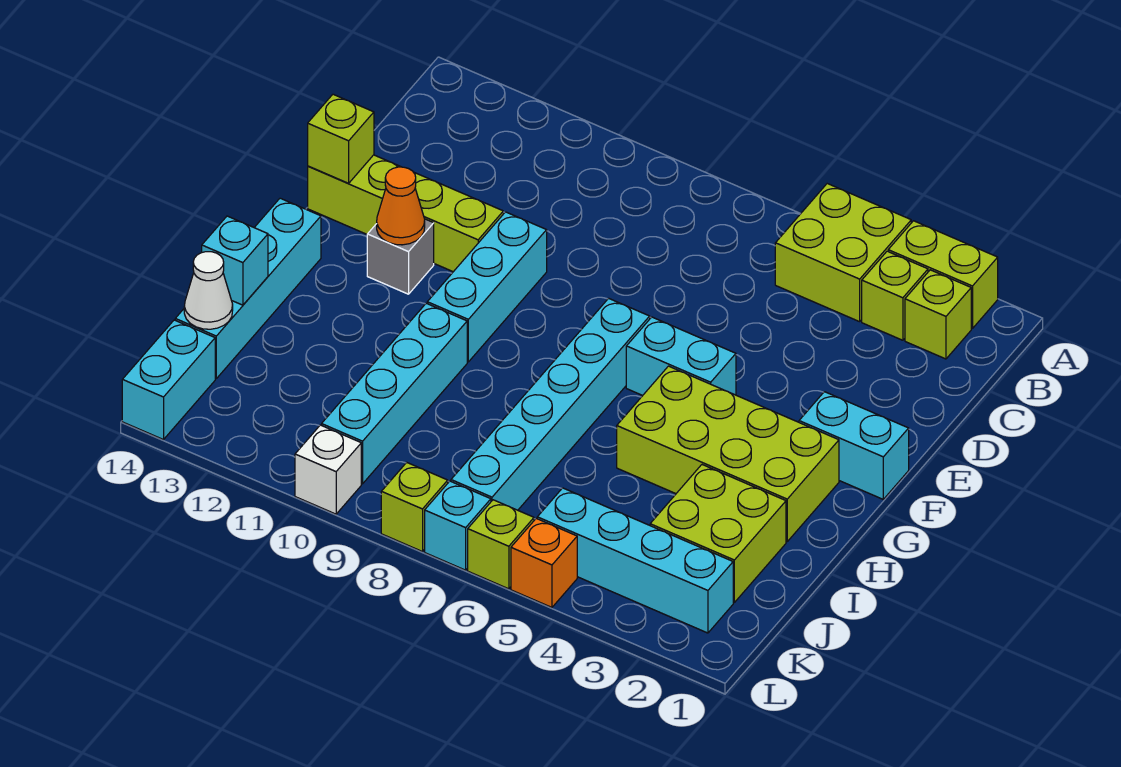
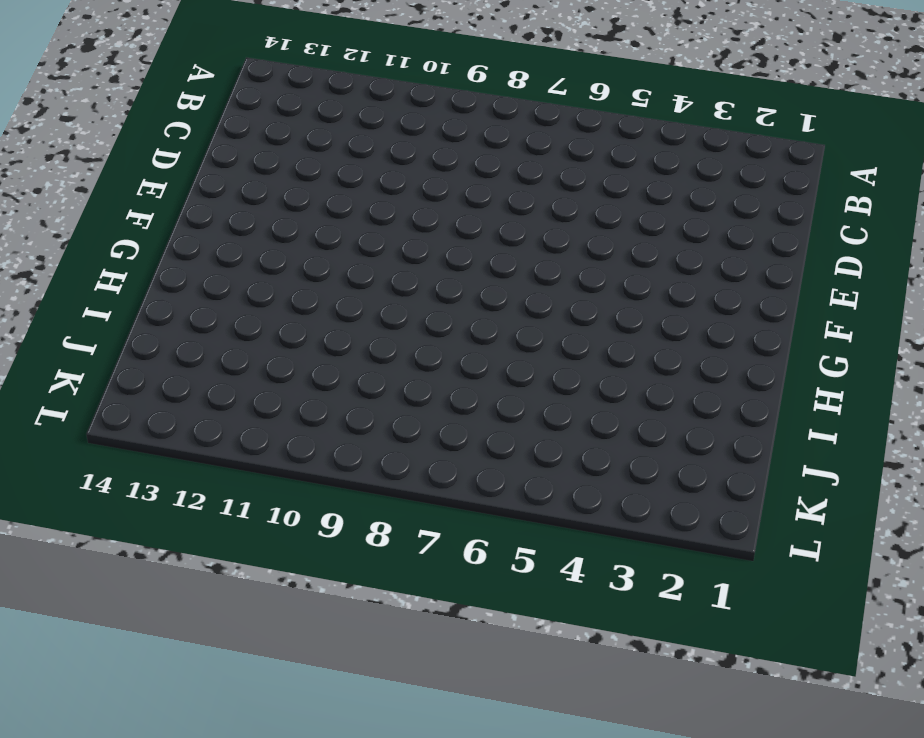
none -> lime brick A2:A3 level 1
none -> lime brick A4:B5 level 1
none -> lime brick B2 level 1

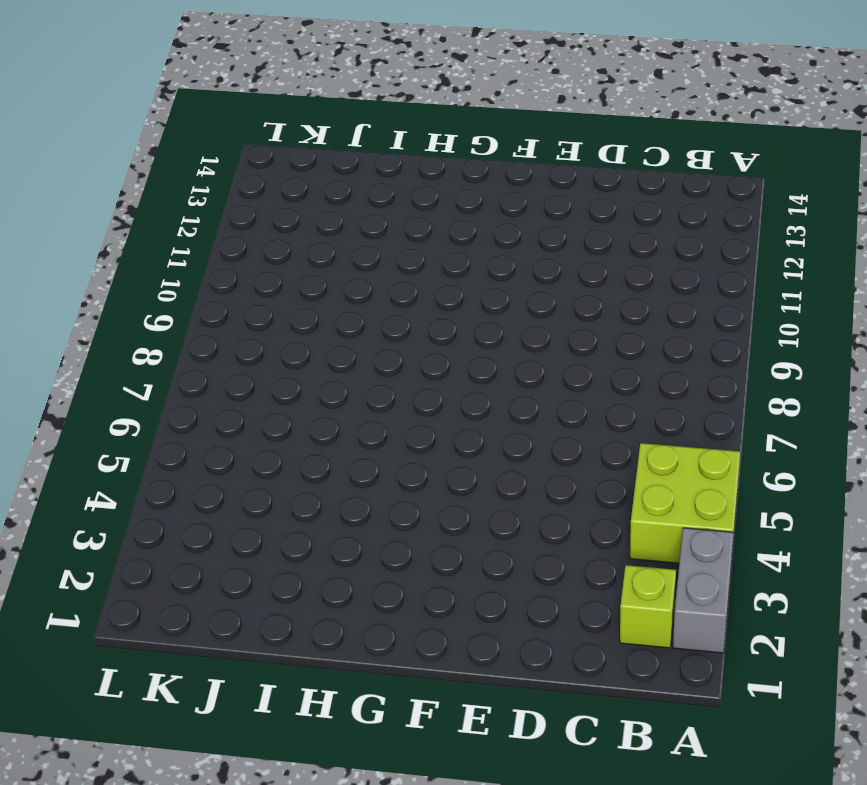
grey brick A2:A3 level 1 -> lime brick A2:A3 level 1
none -> lime brick B3 level 1
none -> cyan brick E10:G10 level 1
none -> lime brick E11:E14 level 1

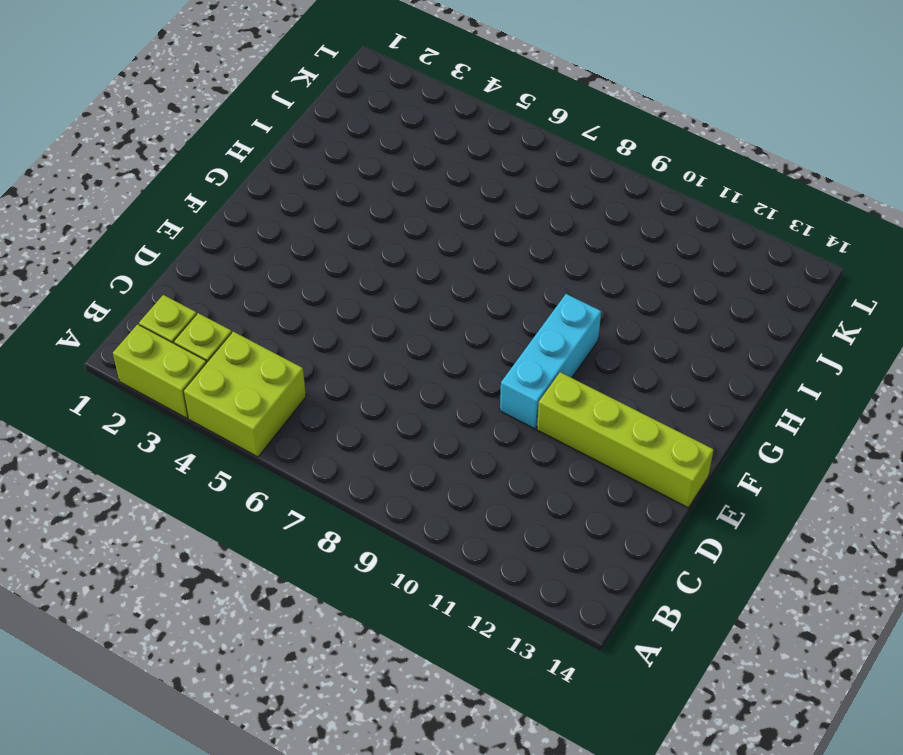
none -> cyan brick F1:F2 level 1
none -> cyan brick F5:F6 level 1
none -> cyan brick F7:K7 level 1

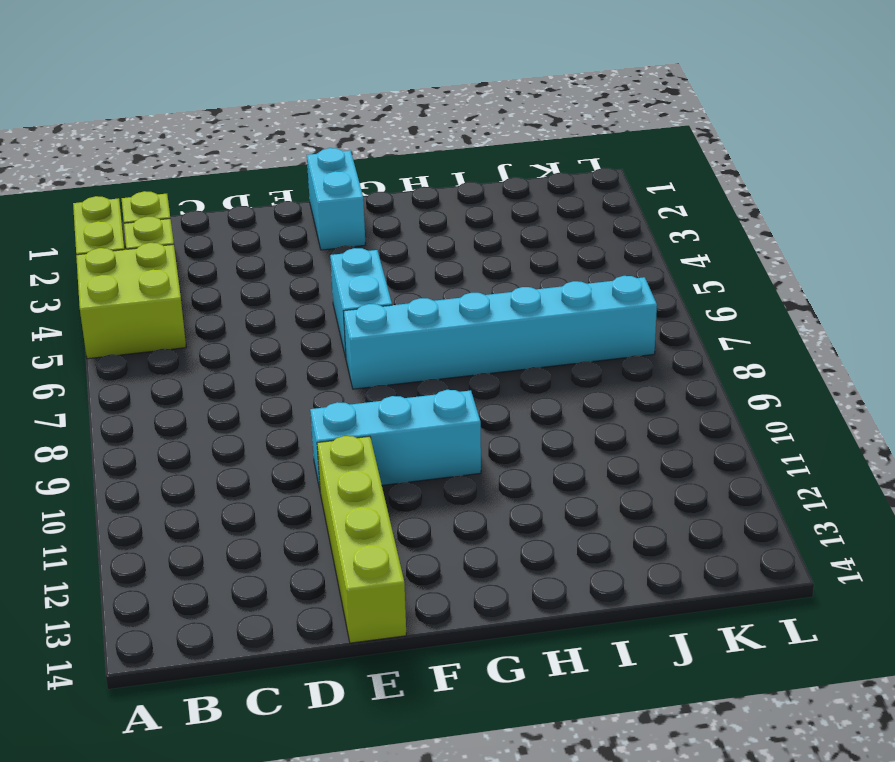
none -> grey brick F12 level 1
none -> lime brick G2:H5 level 1
none -> cyan brick G14:J14 level 1

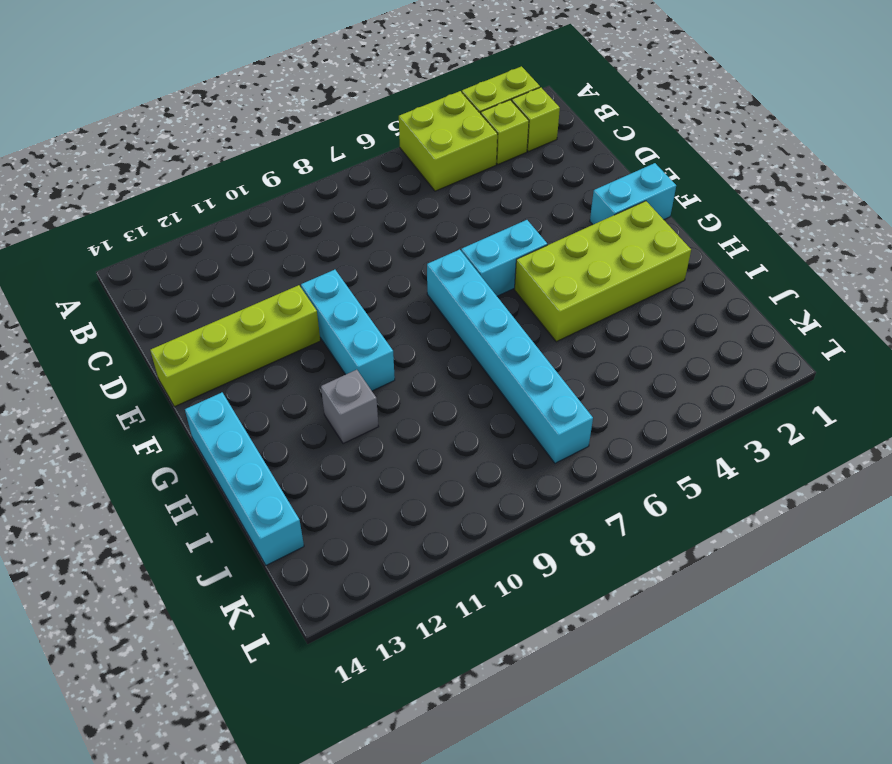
grey brick H11 level 1 -> grey brick F12 level 1
none -> cyan brick H10:K10 level 1
none -> lime brick I2:J3 level 1
none -> cyan brick K2:K5 level 1

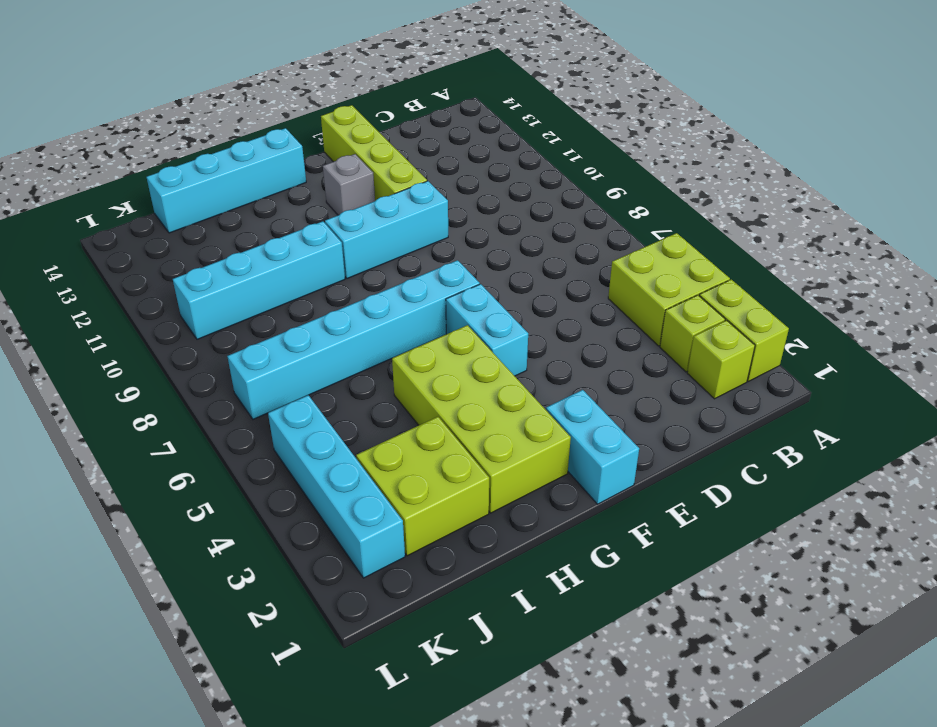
none -> cyan brick K14:L14 level 1
none -> orange brick L5 level 1
none -> lime brick L6 level 1

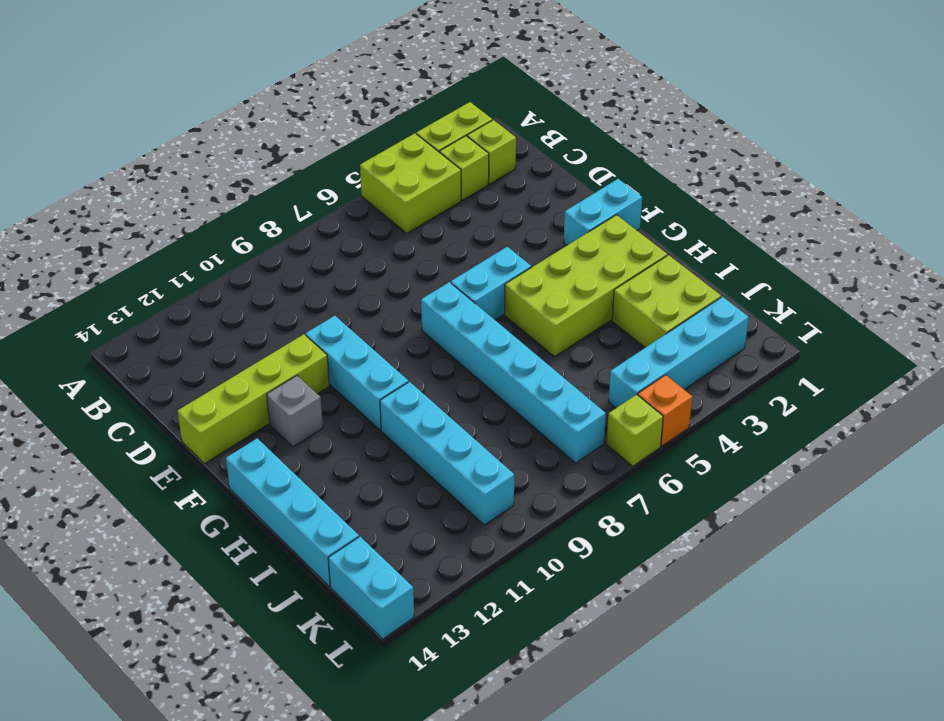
none -> cyan brick L7 level 1
none -> lime brick L8 level 1
none -> white brick L10 level 1

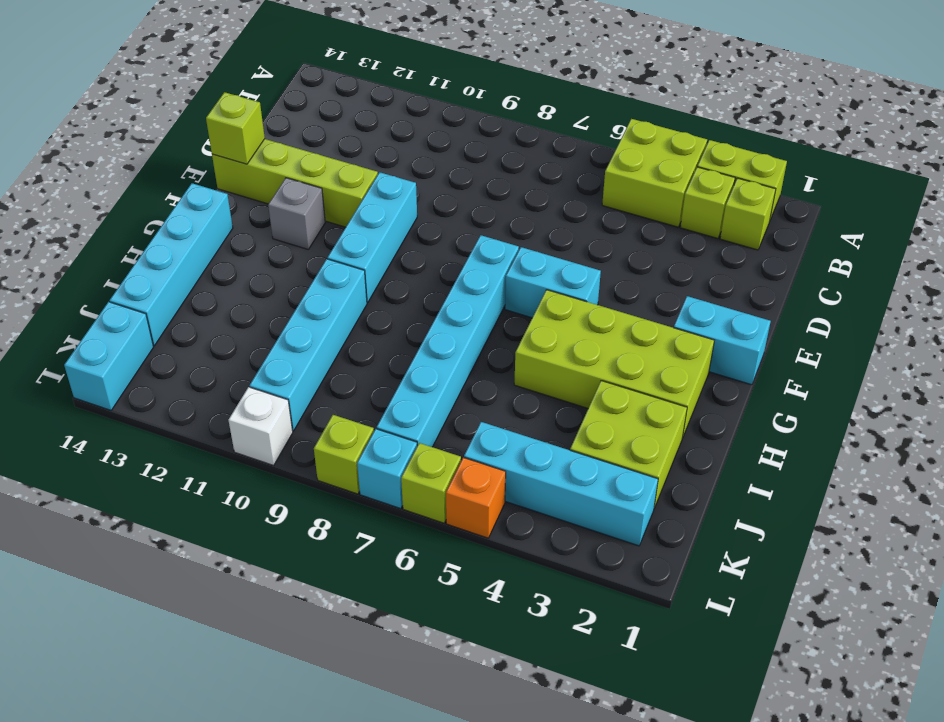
none -> orange cone F12 level 2
none -> cyan brick I14 level 2
none -> white cone J14 level 2

